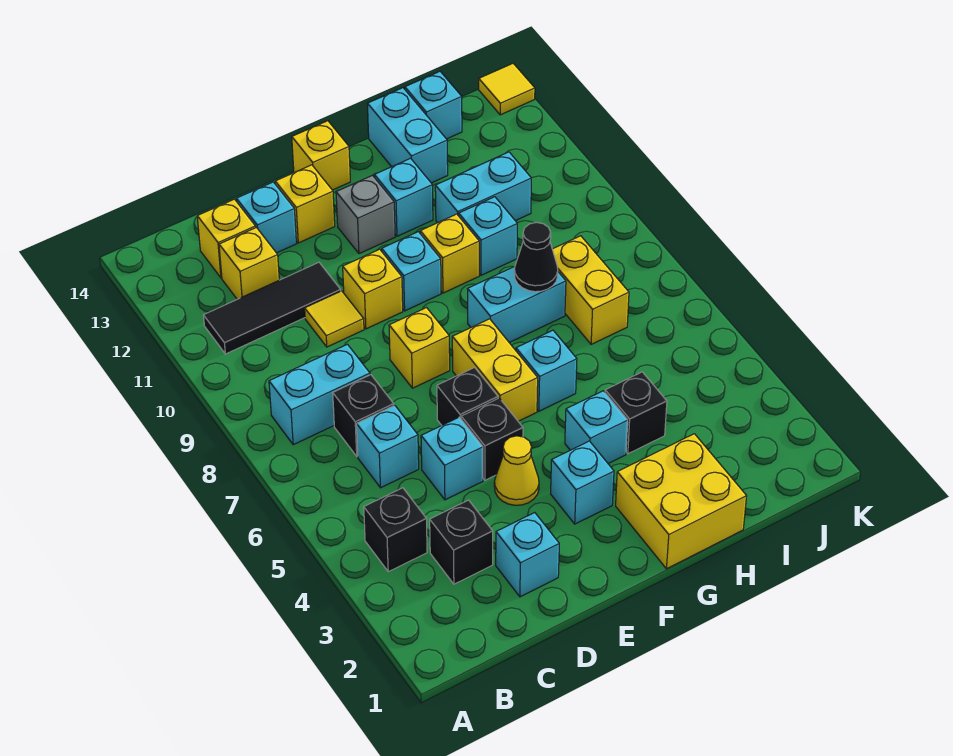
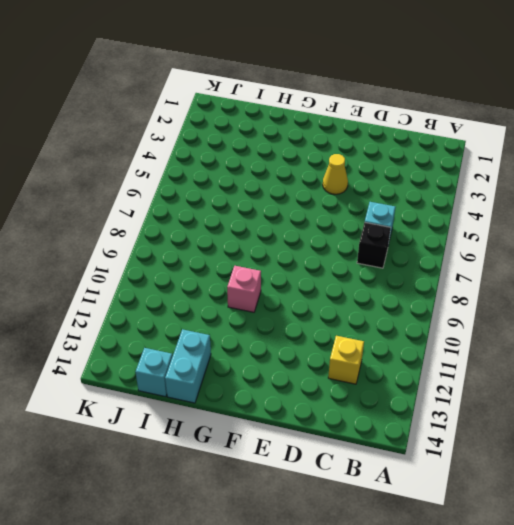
pink brick G10 level 1 -> yellow brick G10 level 1
none -> black brick B4 level 1
none -> cyan brick B8:C8 level 1
none -> black tile B11:D11 level 1
none -> black brick C3 level 1

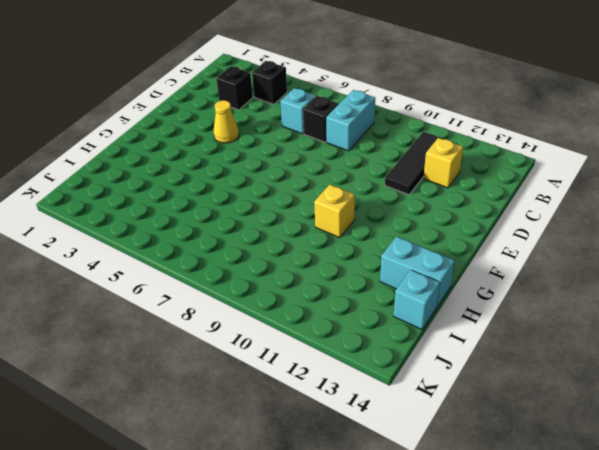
none -> yellow brick C13 level 1
none -> cyan brick D2 level 1
none -> cyan brick D5 level 1
none -> yellow tile D10 level 1

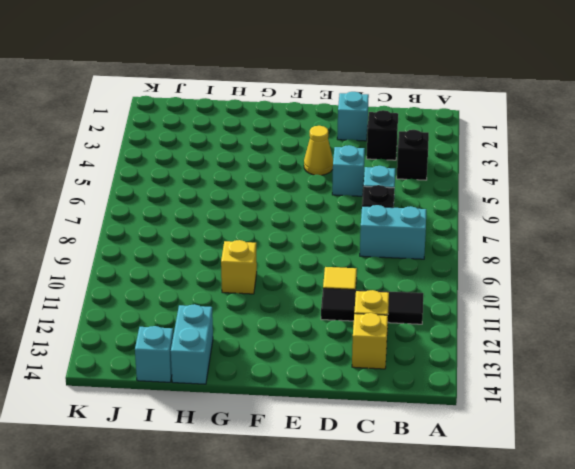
none -> cyan brick D13 level 1
none -> black brick E5 level 1
none -> black brick E6 level 1
none -> yellow brick E8 level 1

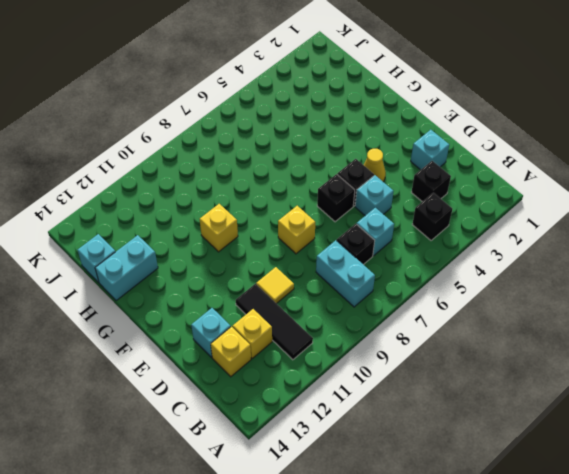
none -> yellow brick E10 level 1
none -> yellow brick E13 level 1
none -> cyan brick F3 level 1
none -> yellow brick F6:F7 level 1

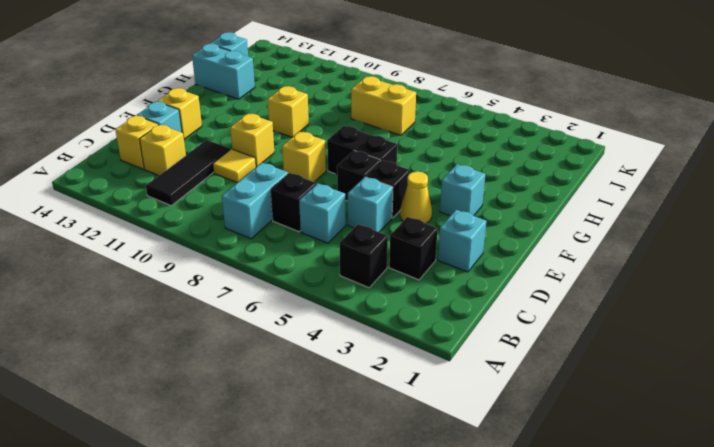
black brick F6:F7 level 1 -> yellow brick F6:F7 level 1
none -> cyan brick F10 level 1
none -> grey brick F12 level 1
none -> yellow brick F14 level 1
none -> yellow brick G1:H2 level 1

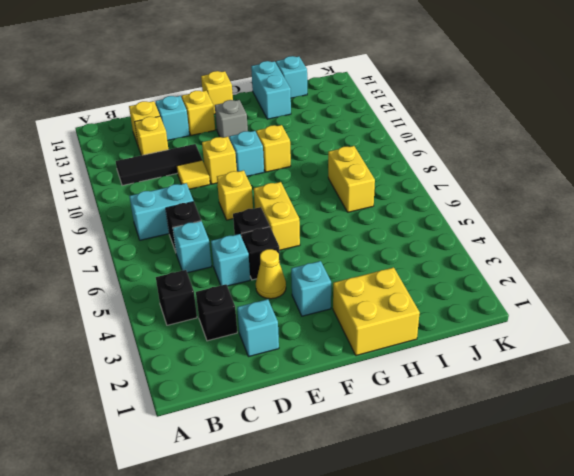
none -> cyan brick G4 level 1
none -> cyan brick G6 level 1
none -> cyan brick G8:H8 level 1
none -> cyan brick G12 level 1

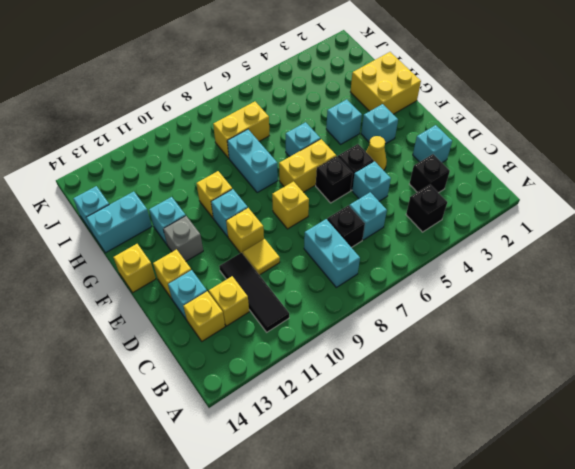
none -> black brick H4 level 1
none -> cyan brick H10 level 1
none -> cyan brick H11:I11 level 1
none -> yellow tile K14 level 1

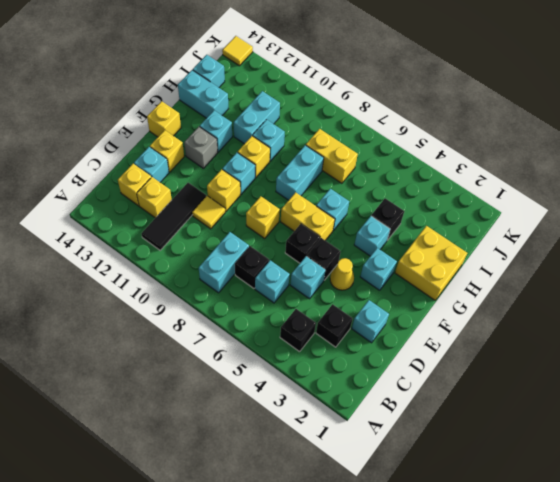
none -> black cone H8 level 2

